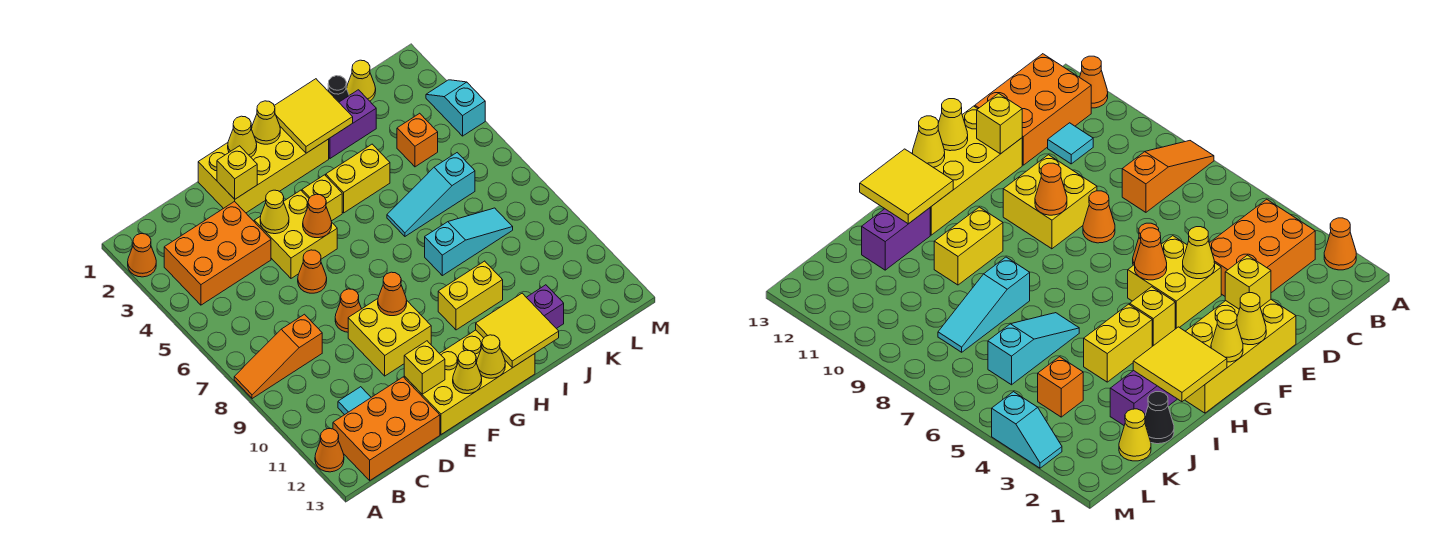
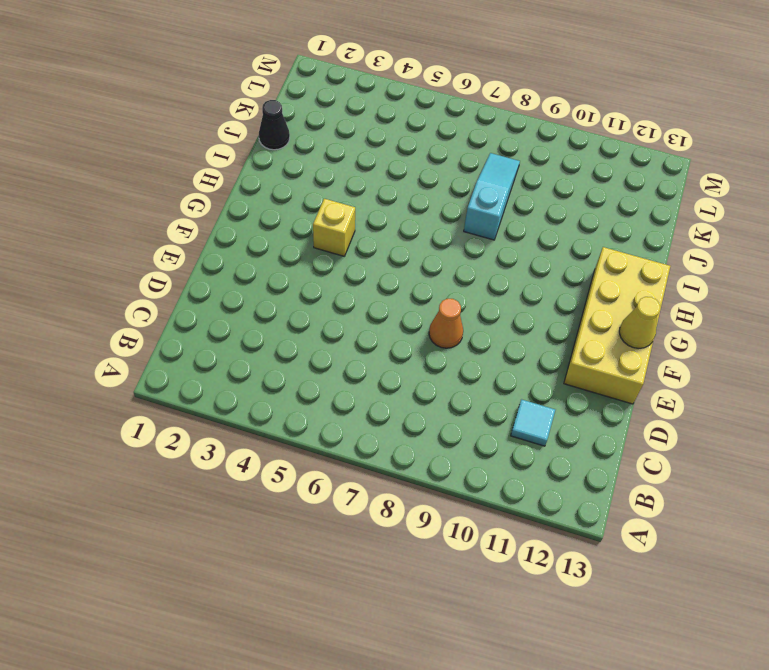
none -> orange cone A2 level 1
none -> orange slope A8:C8 level 1 top C
none -> orange cone A12 level 1
none -> orange brick B3:D4 level 1

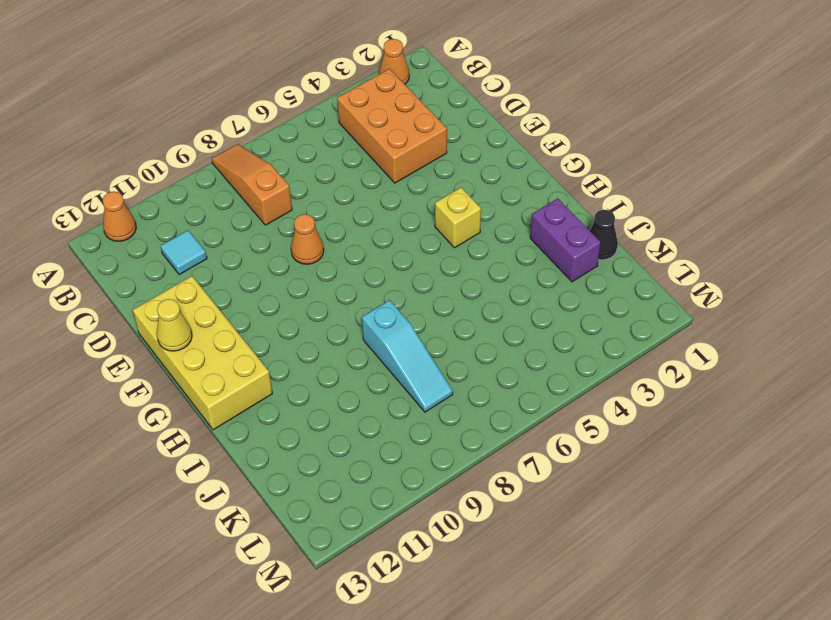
none -> orange brick B12:D13 level 1
none -> yellow brick E1:H2 level 1
none -> yellow brick E4:F5 level 1
none -> orange cone E6 level 1

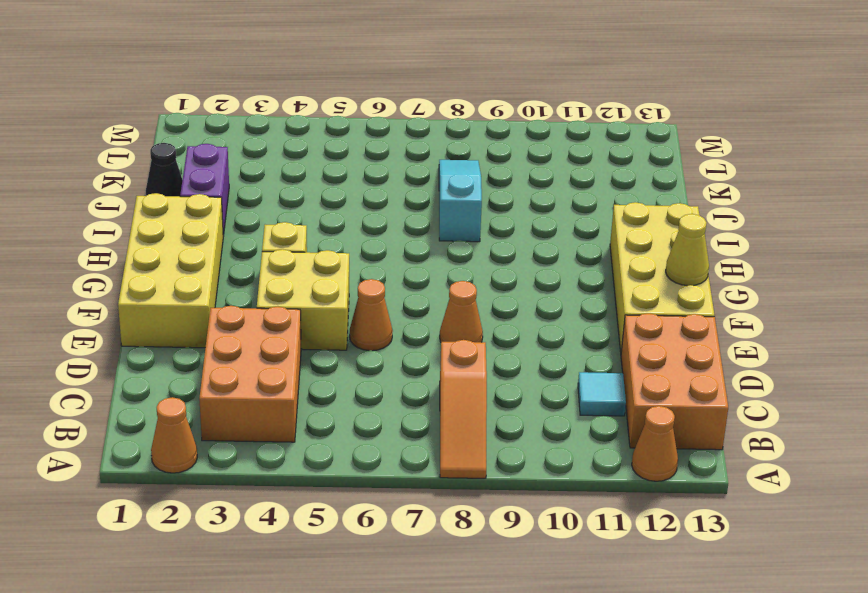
none -> yellow brick E9:F10 level 1
none -> yellow brick H4:I4 level 1
none -> yellow brick H10:I10 level 1
none -> cyan slope I6:K6 level 1 top K

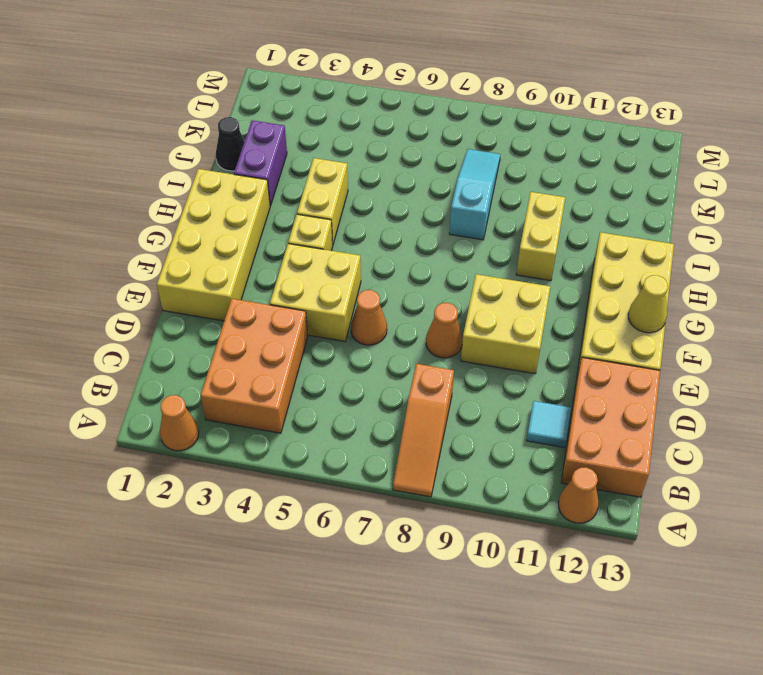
none -> cyan slope I6:K6 level 1 top K
none -> purple brick I12:J12 level 1
none -> yellow cone K1 level 1
none -> orange brick K4 level 1

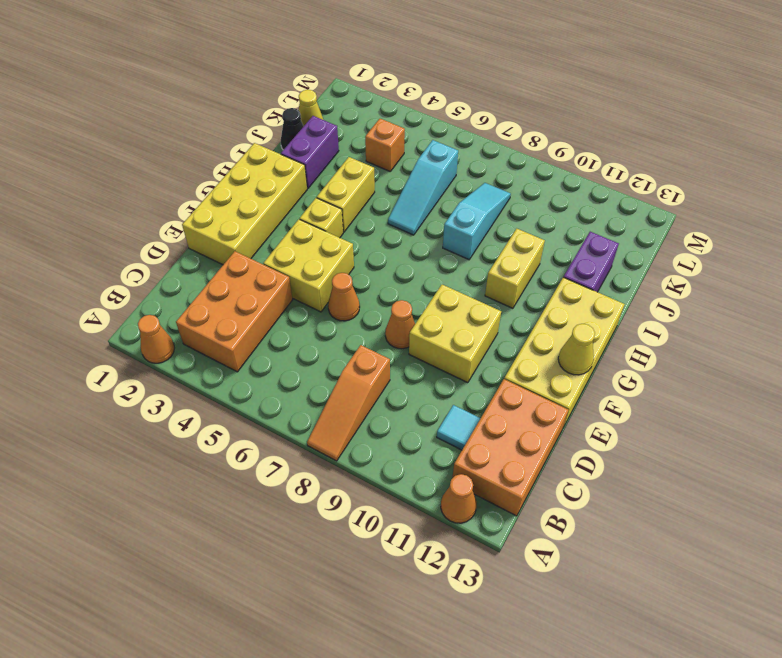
none -> cyan slope M3:M4 level 1 top 4
none -> yellow brick E2 level 2
none -> yellow cone E4 level 2
none -> yellow brick E12 level 2

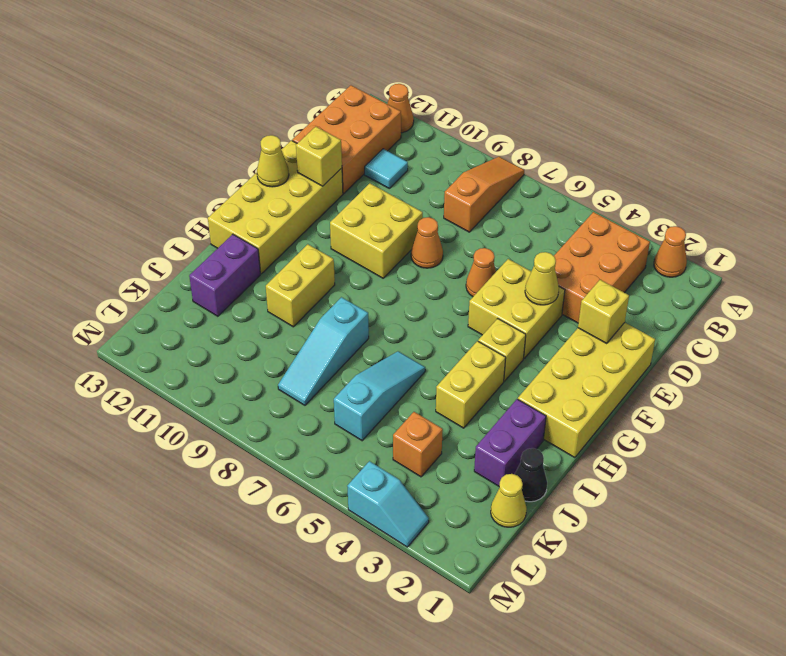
none -> yellow cone F1 level 2
none -> orange cone F5 level 2
none -> orange cone F9 level 2
none -> yellow cone G1 level 2

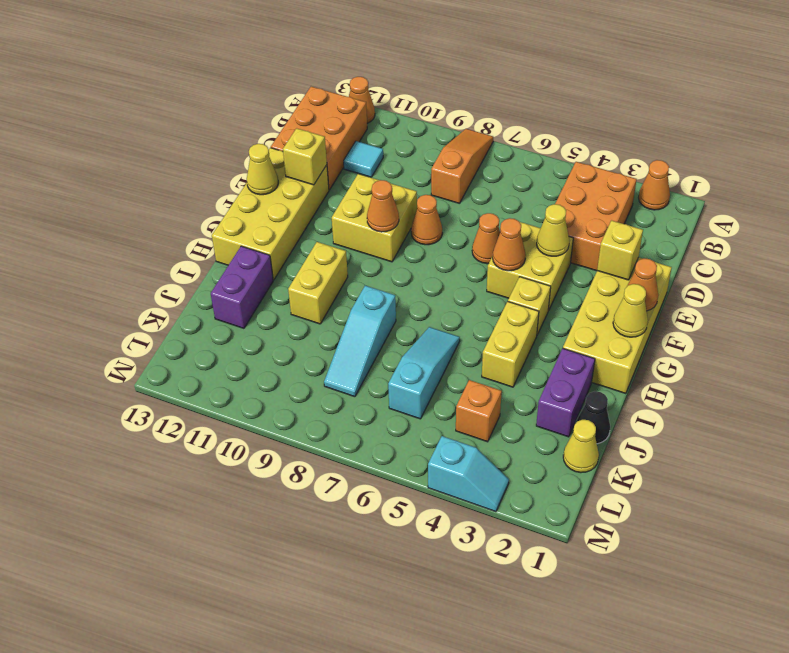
orange cone F1 level 2 -> yellow cone F1 level 2
none -> yellow cone G13 level 2
none -> yellow tile H1:I2 level 2
none -> yellow tile H12:I13 level 2

